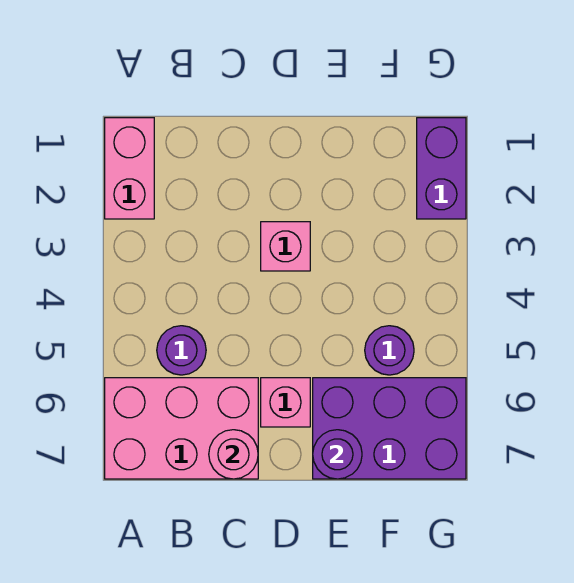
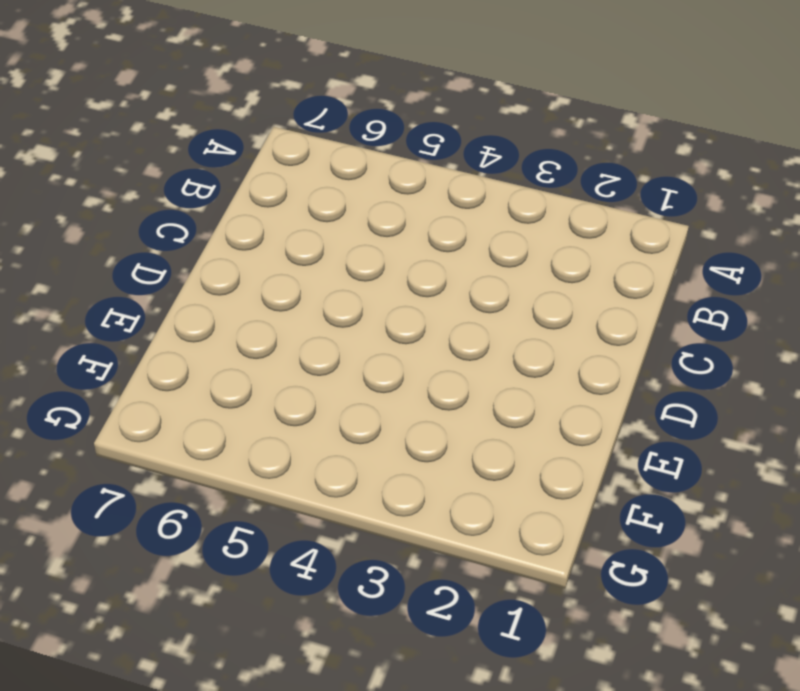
none -> pink brick A1:A2 level 1
none -> pink brick A6:C7 level 1

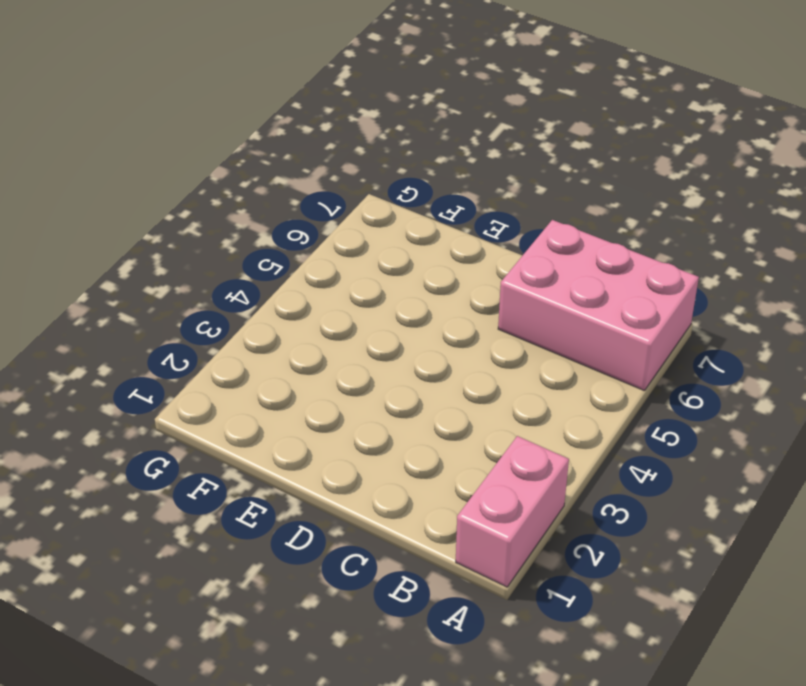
none -> purple round brick B5 level 1
none -> pink brick D3 level 1

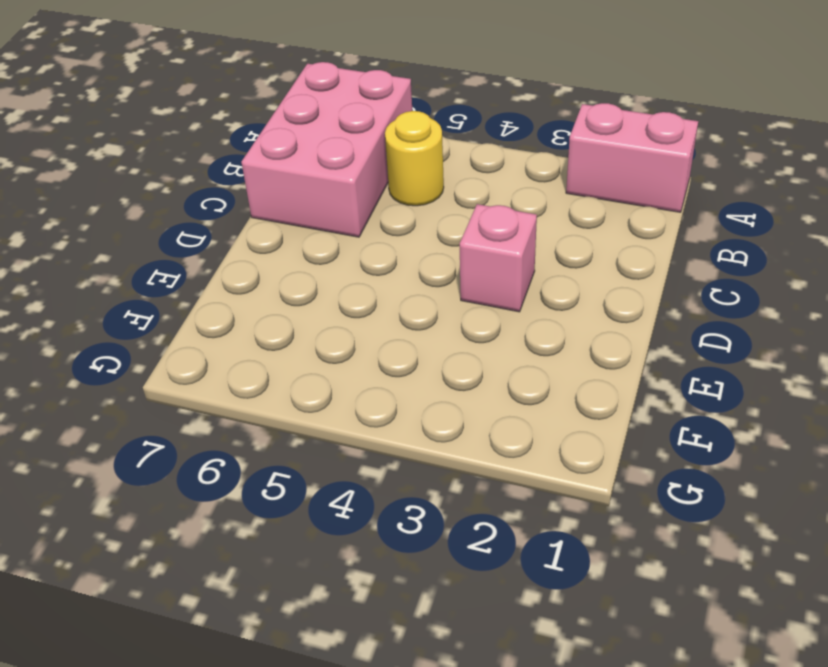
yellow round brick B5 level 1 -> purple round brick B5 level 1
none -> pink brick D6 level 1
none -> purple brick E6:G7 level 1

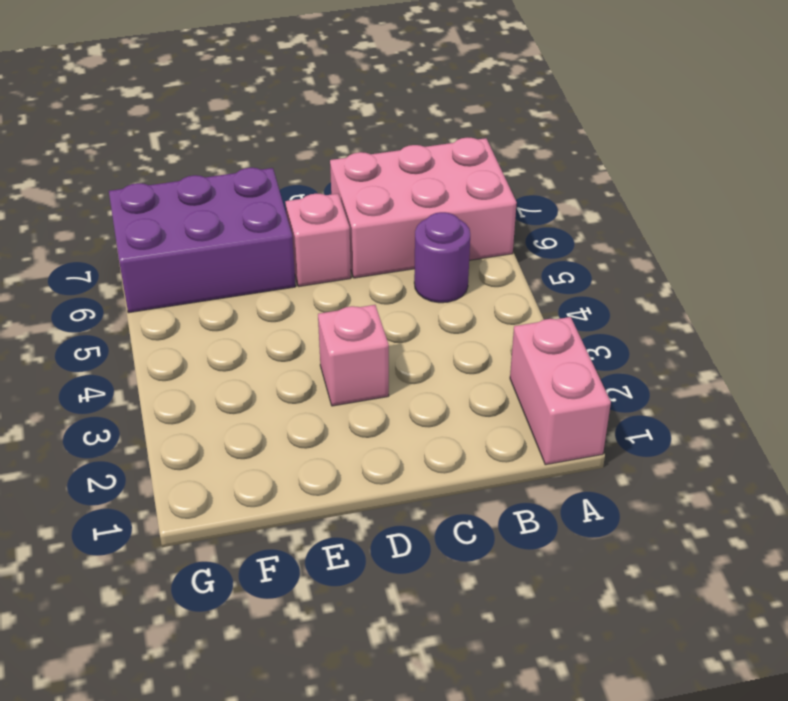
none -> purple round brick F5 level 1
none -> purple brick G1:G2 level 1

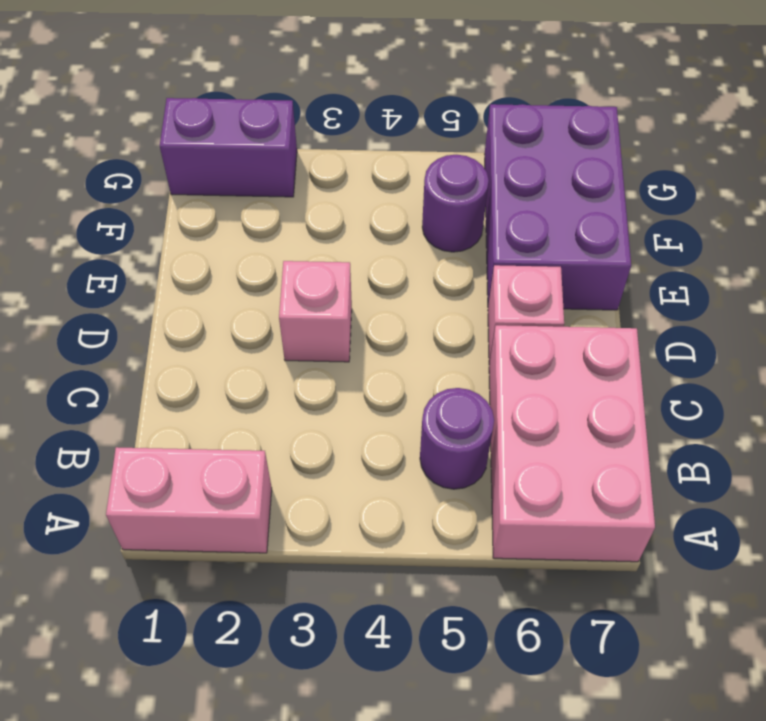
none -> pink round brick C7 level 2
none -> purple round brick E7 level 2

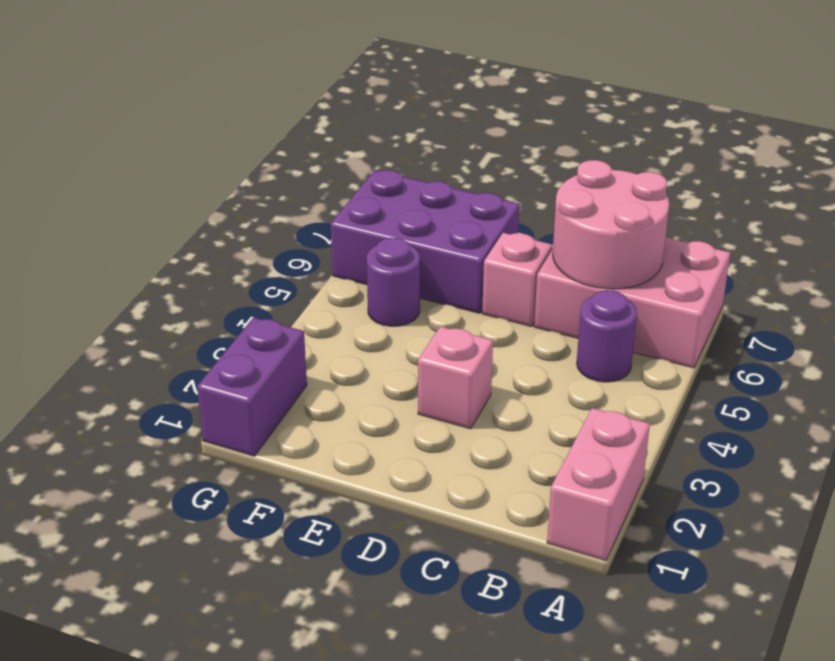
pink round brick B6:C7 level 2 -> pink round brick C7 level 2
none -> purple round brick E7 level 2

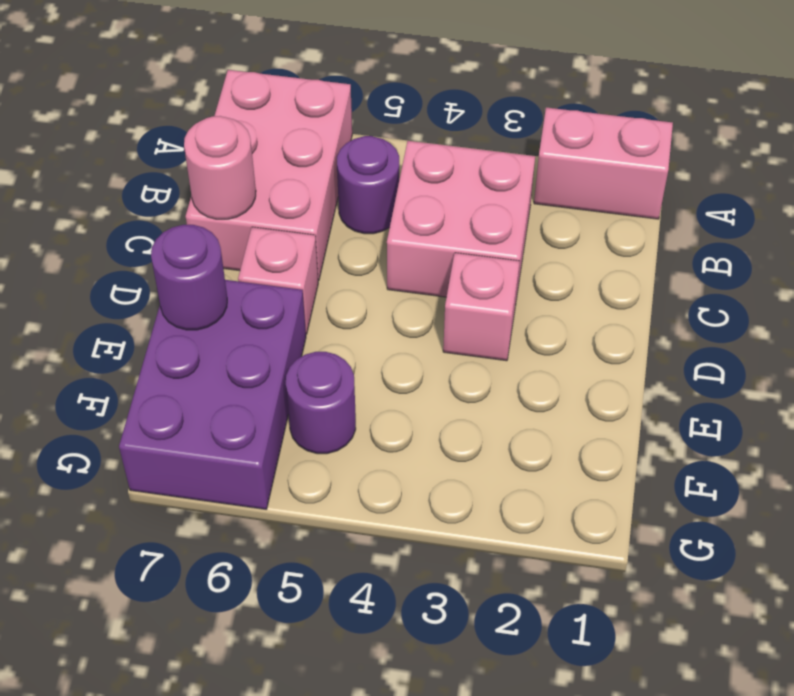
pink brick B3:C4 level 1 -> none
none -> purple brick G1:G2 level 1

